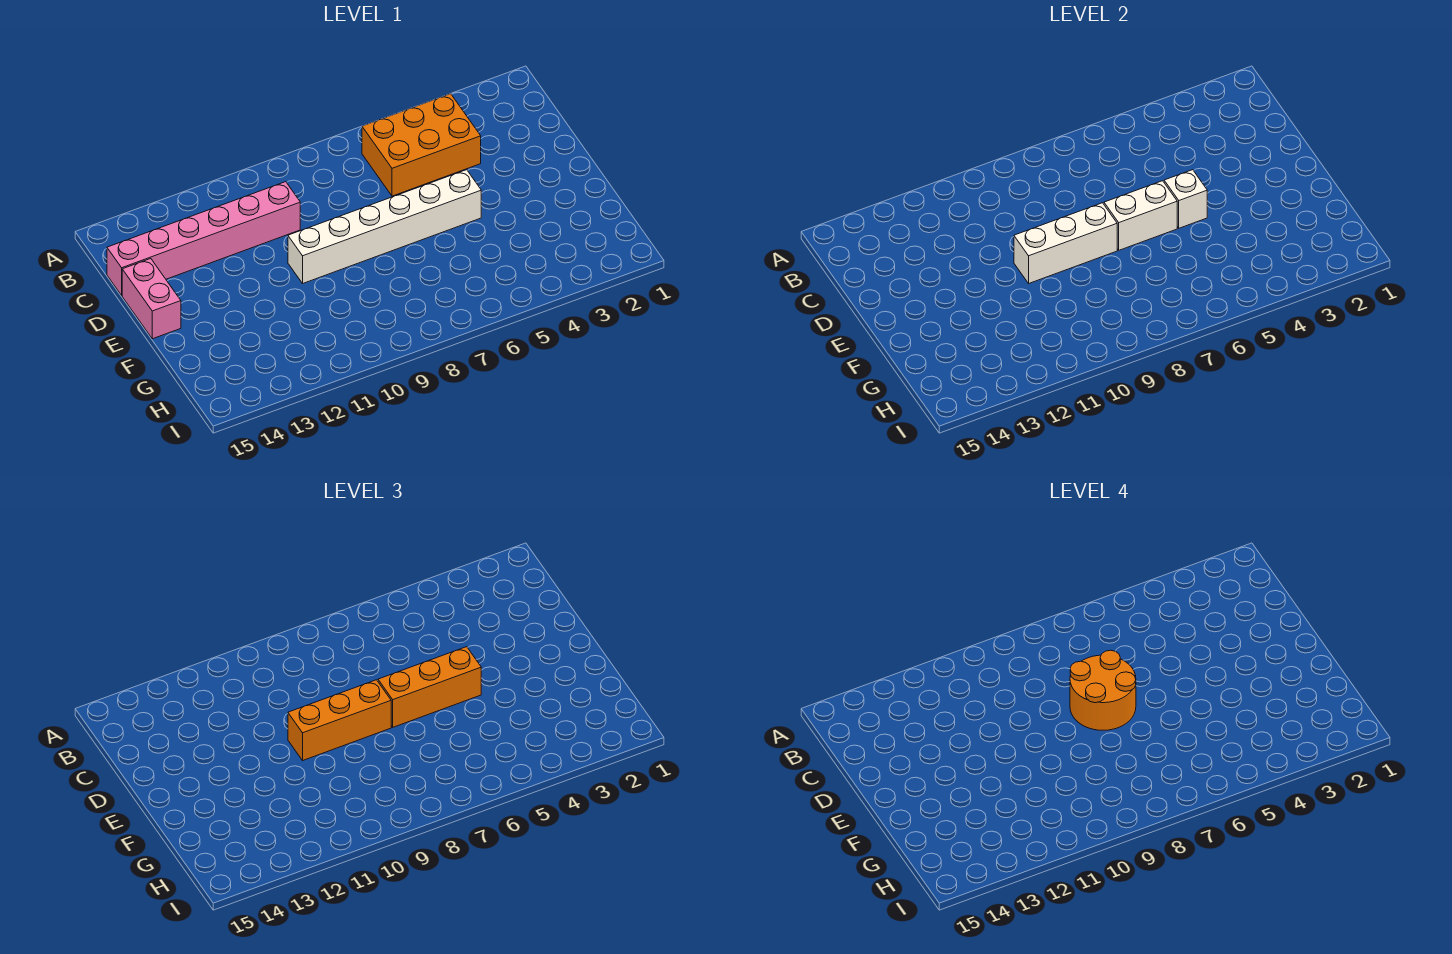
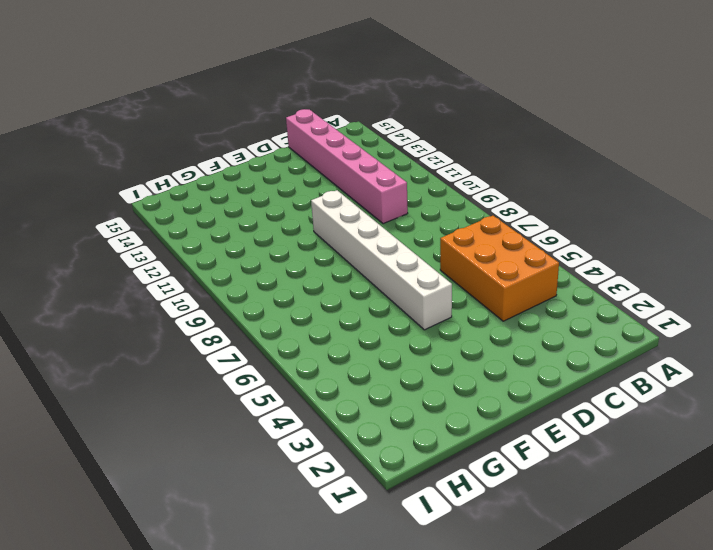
none -> pink brick D15:E15 level 1
none -> white brick E5 level 2

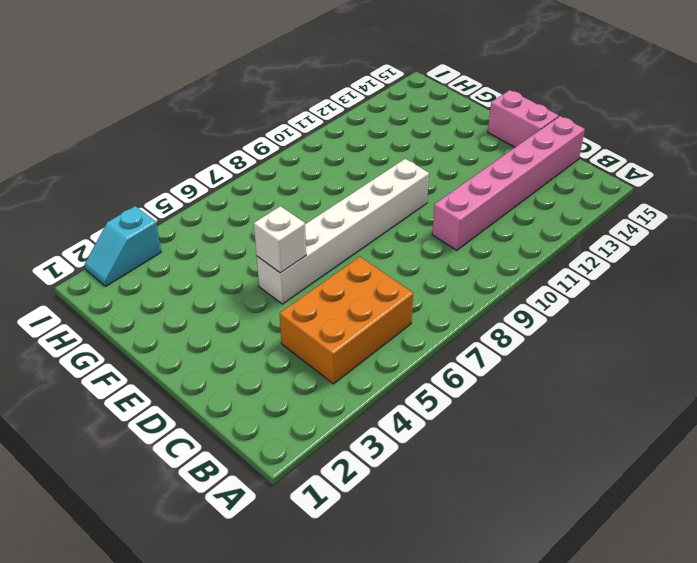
cyan slope I2:I3 level 1 top 3 -> none
none -> white brick E6:E7 level 2
none -> white brick E8:E10 level 2

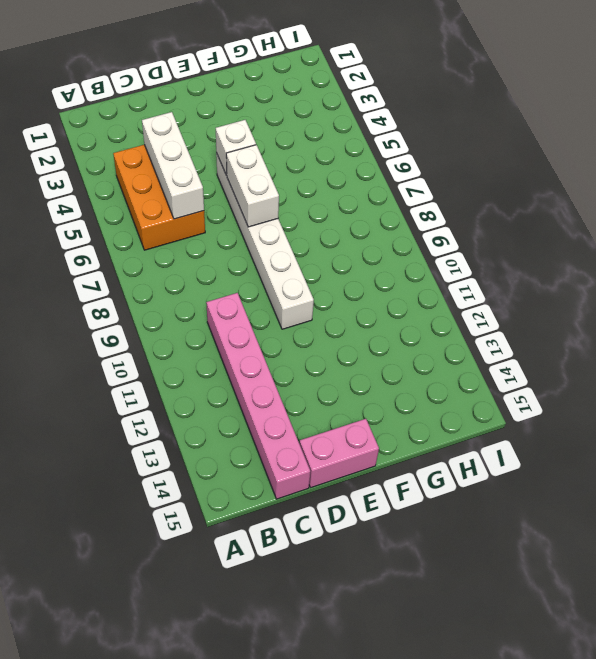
white brick C4:C6 level 2 -> white brick E8:E10 level 2
none -> orange brick E5:E7 level 3
none -> orange brick E8:E10 level 3

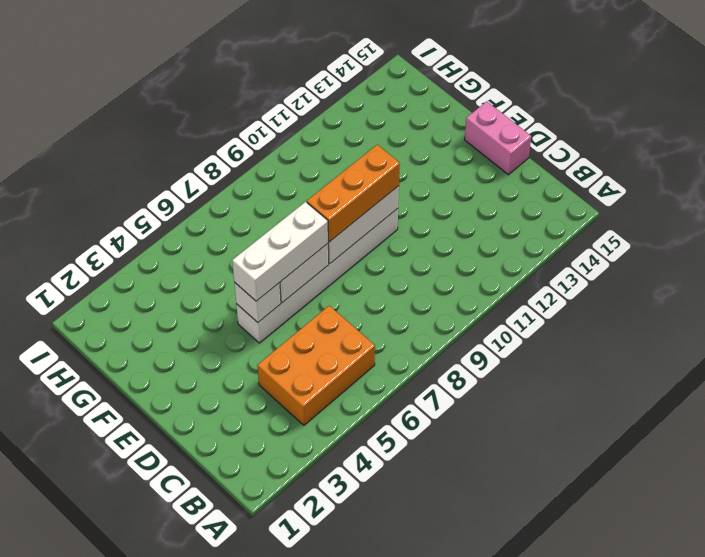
white brick E5:E7 level 3 -> orange brick E5:E7 level 3
none -> pink brick C10:C15 level 1
none -> orange round brick D7:E8 level 4

